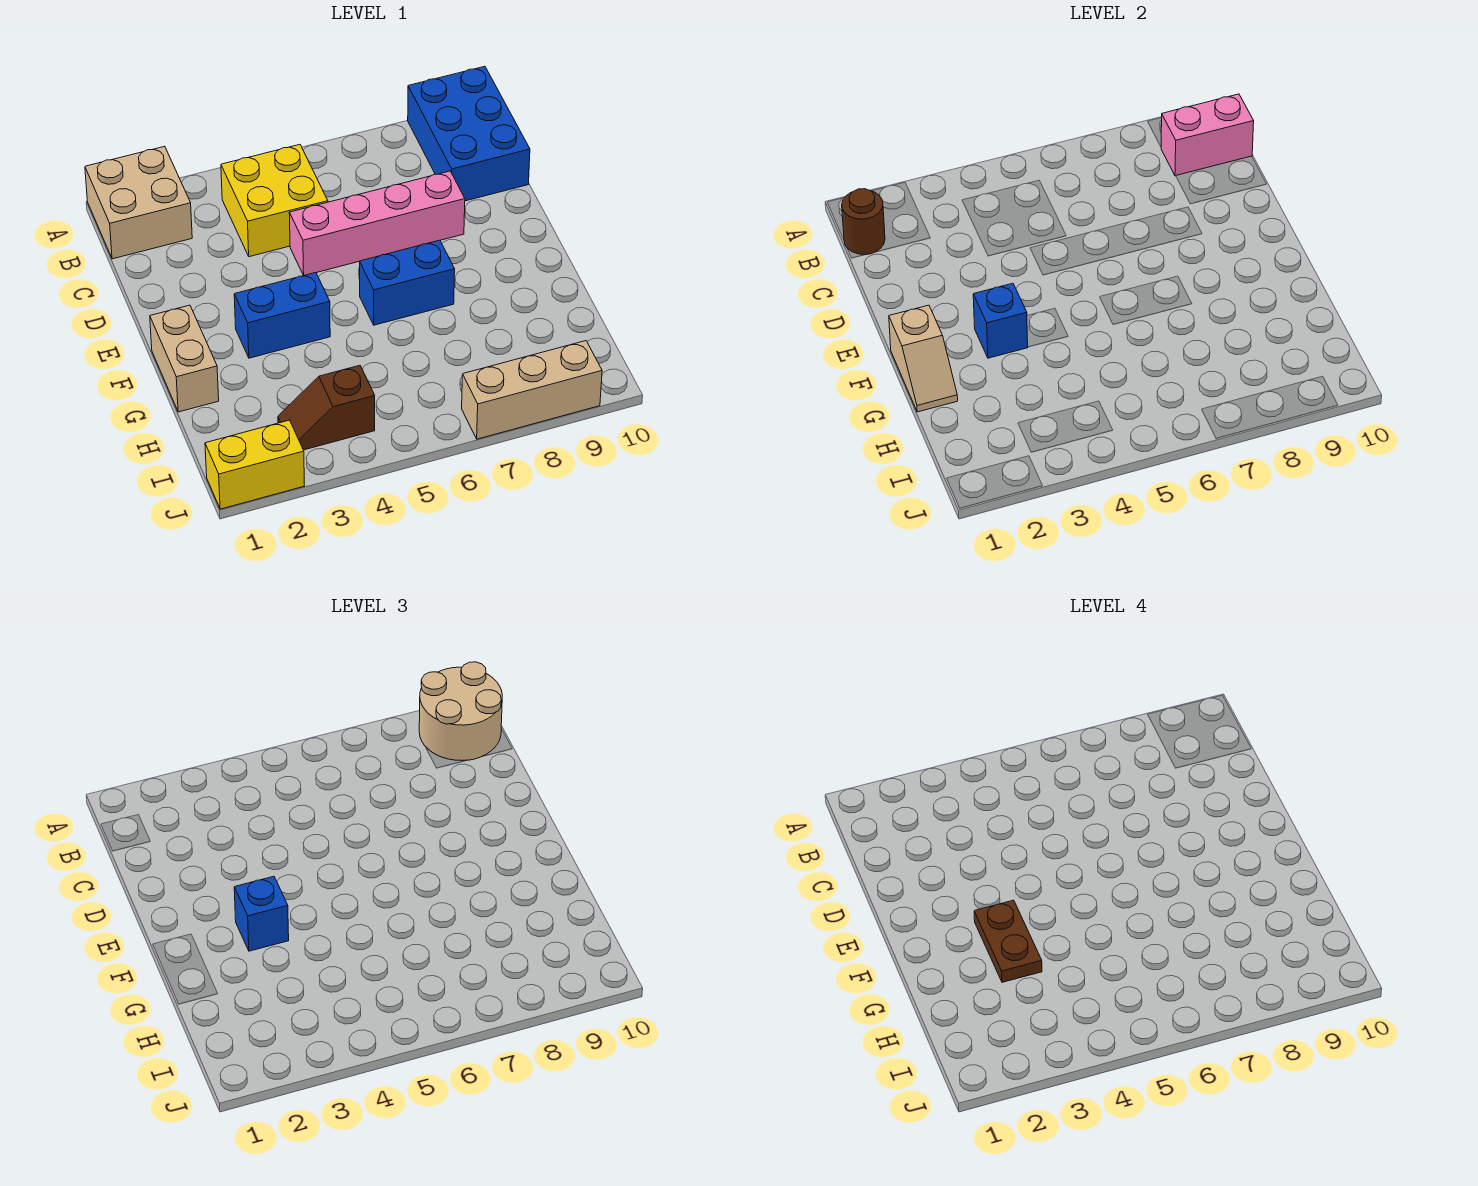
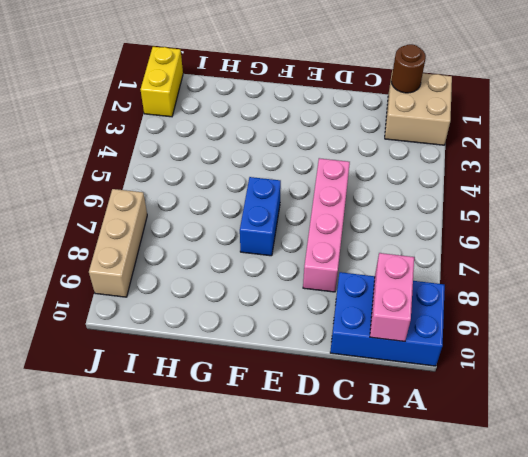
none -> yellow brick B4:C5 level 1
none -> tan brick F1:G1 level 1
none -> blue brick F3:F4 level 1

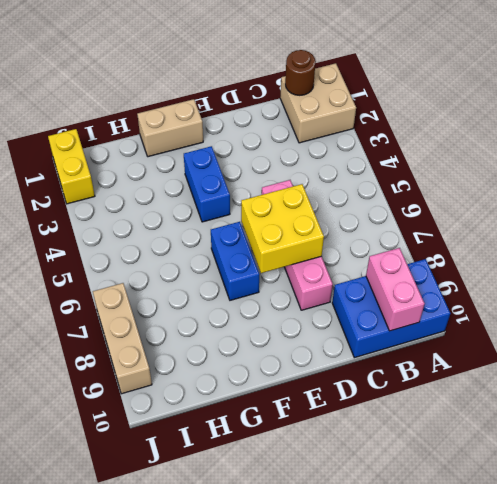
yellow brick D6:E7 level 2 -> yellow brick B4:C5 level 1
none -> brown slope I3:I4 level 1 top 4
none -> tan slope F1:G1 level 2 top F
none -> blue brick F3 level 2

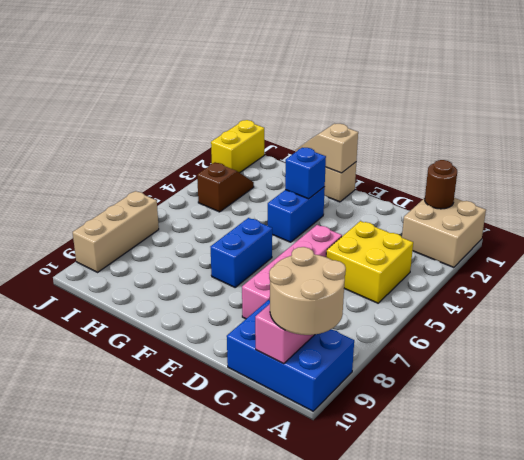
none -> blue brick F3 level 3
none -> brown plate F3:G3 level 4

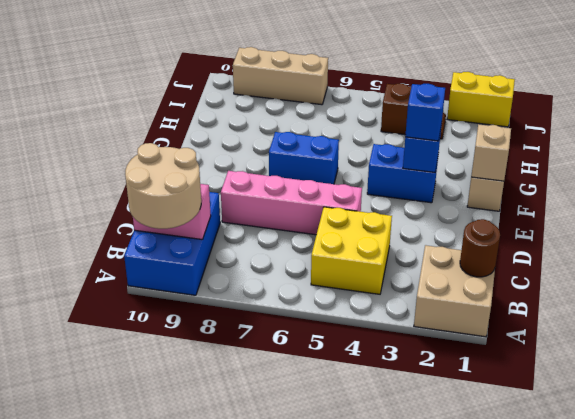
none -> brown plate F3:G3 level 4

